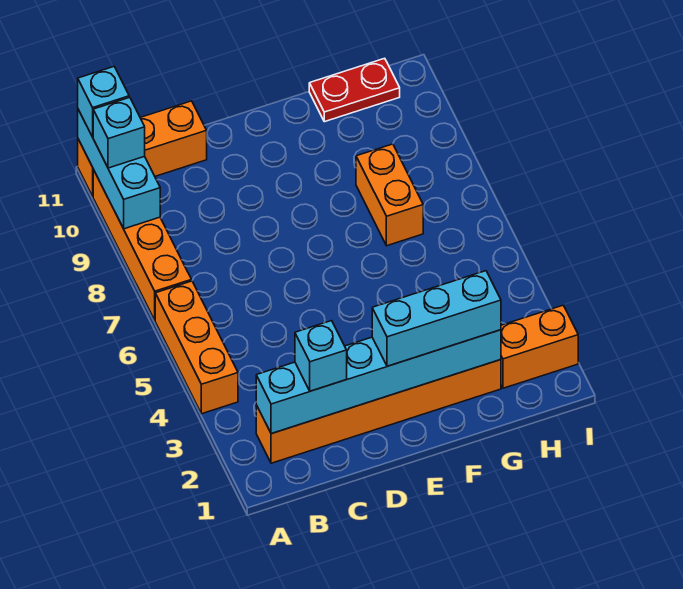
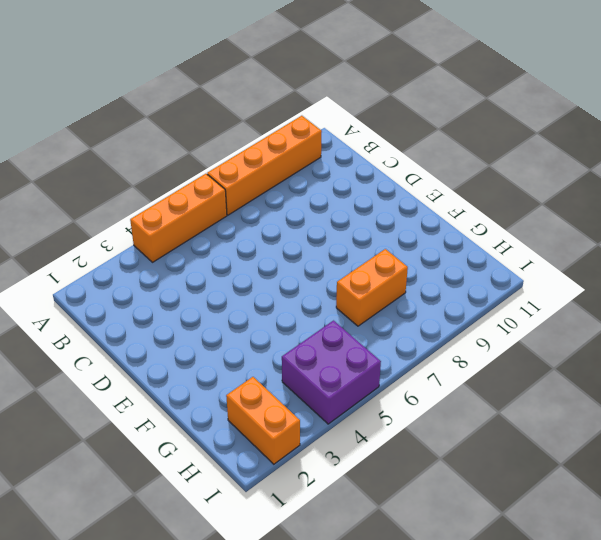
purple brick H4:I5 level 1 -> none
none -> orange brick A11:C11 level 1
none -> orange brick B2:G2 level 1
none -> red plate G11:H11 level 1

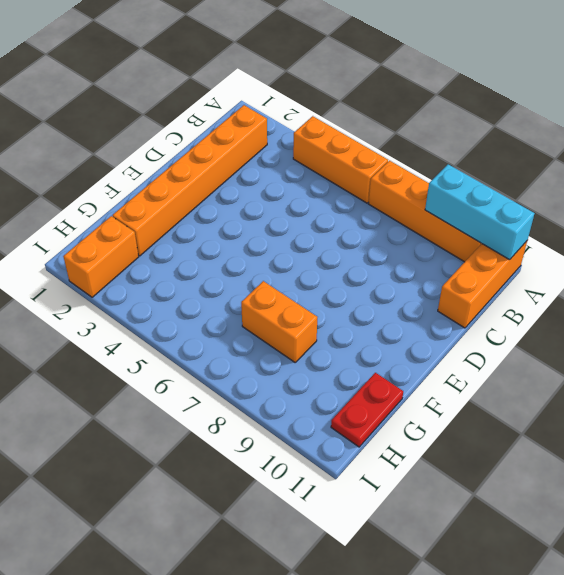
none -> cyan brick B2:G2 level 2
none -> cyan brick A10 level 3
none -> cyan brick A11 level 3

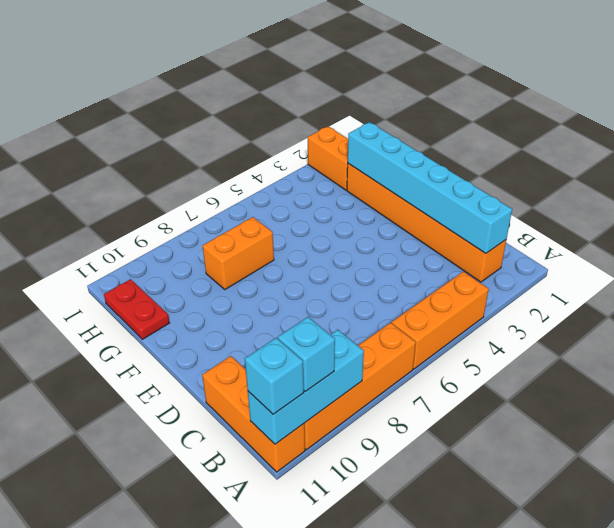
none -> cyan brick C2 level 3
none -> cyan brick E2:G2 level 3

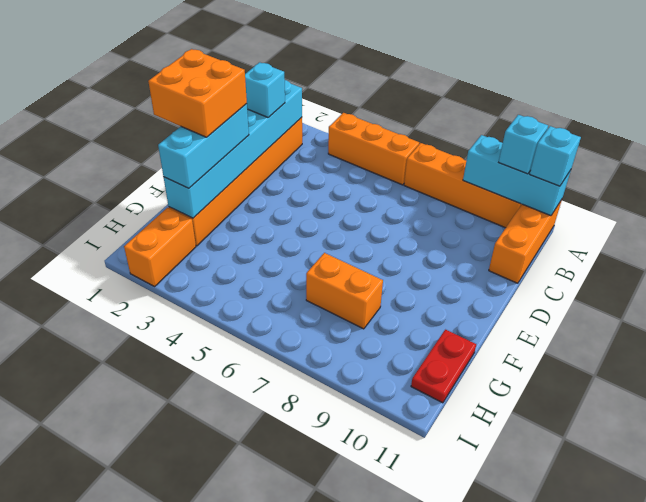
orange brick E1:F2 level 4 -> none

